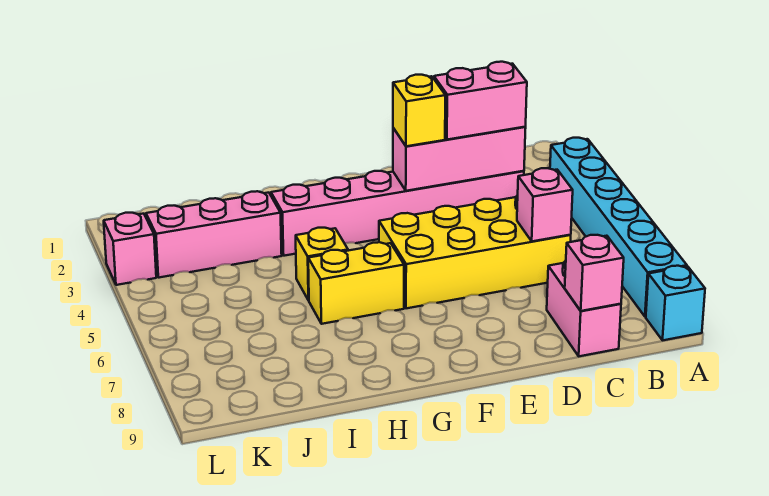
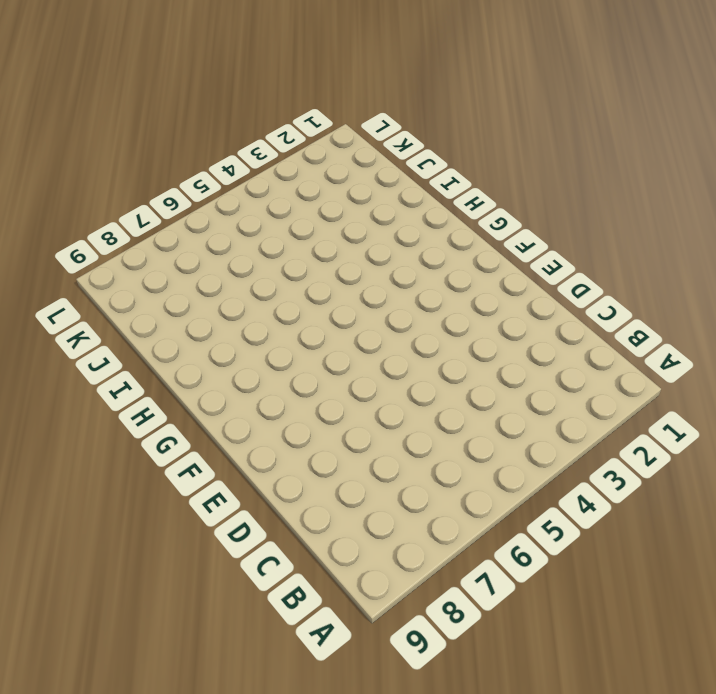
none -> cyan brick A3:A8 level 1
none -> cyan brick A9 level 1
none -> pink brick C3:H3 level 1

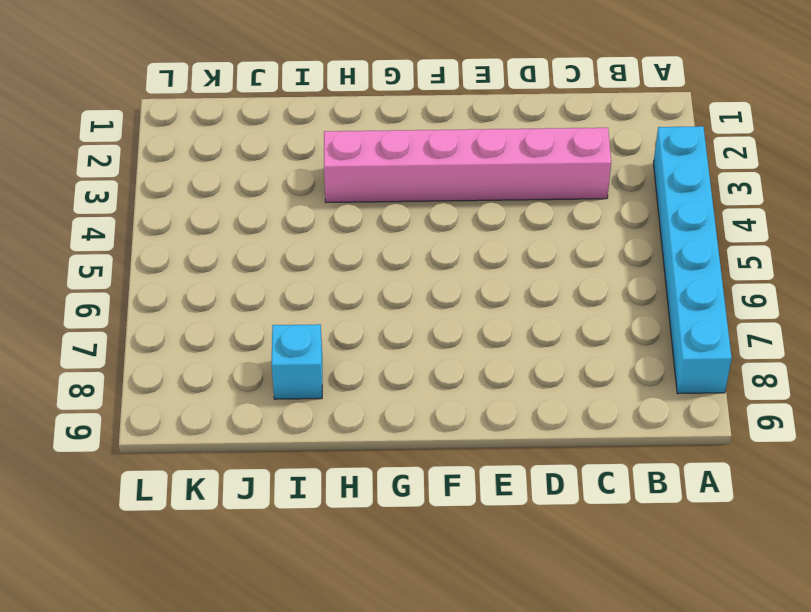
cyan brick I8 level 1 -> cyan brick A9 level 1
none -> yellow brick C5:F6 level 1
none -> pink brick C8:C9 level 1
none -> yellow brick G6:H6 level 1

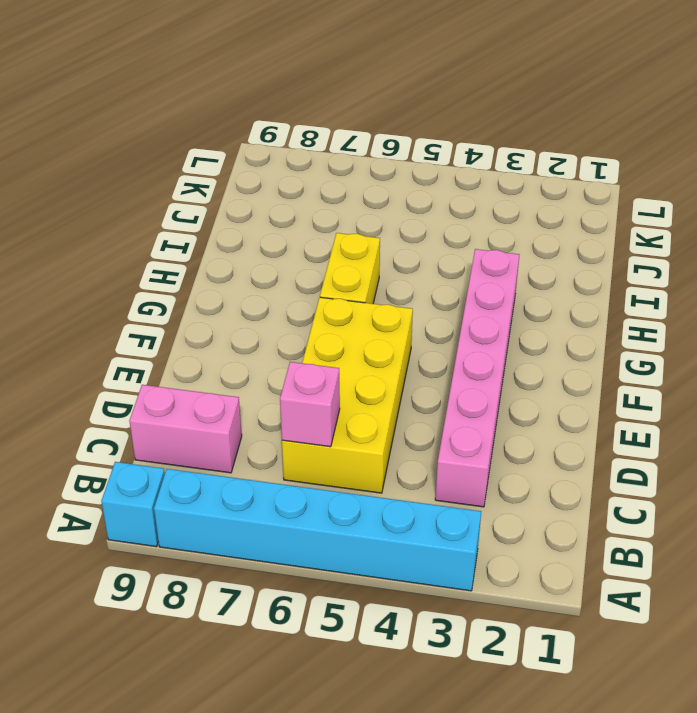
none -> yellow brick H5 level 1
none -> pink brick I3:K3 level 1
none -> pink brick L3 level 1

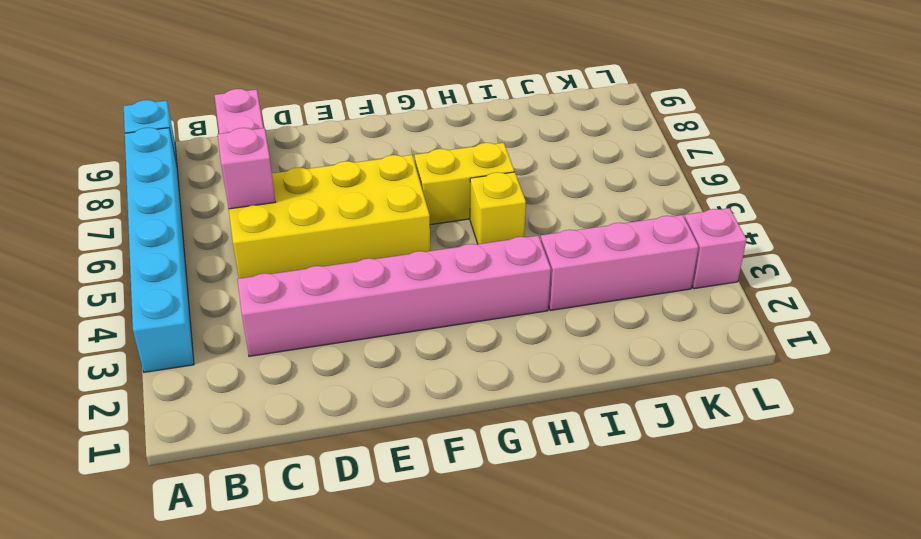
none -> pink brick C3:E3 level 2
none -> pink brick C9 level 2
none -> pink brick C3:D3 level 3

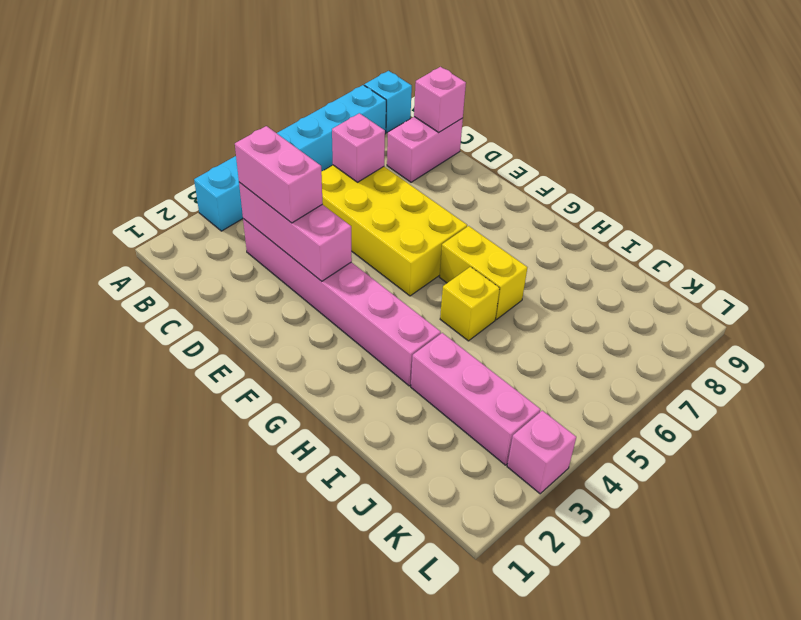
none -> yellow brick E3 level 3

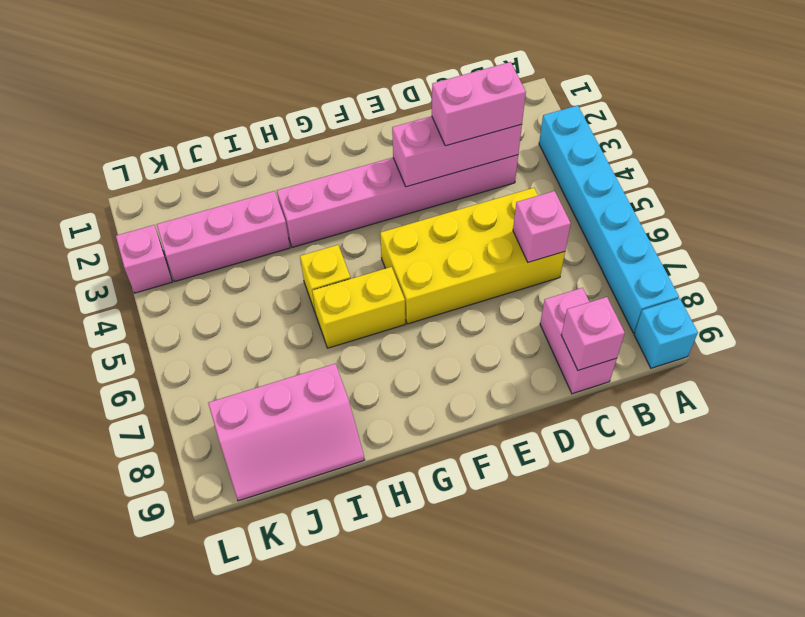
pink slope I8:K9 level 1 top 8 -> none
none -> yellow brick E3 level 3

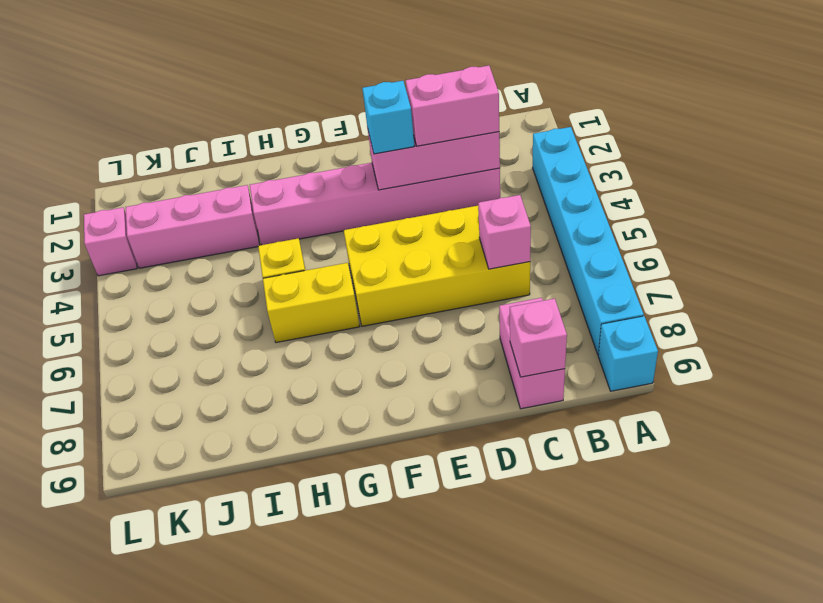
cyan brick E3 level 3 -> yellow brick E3 level 3

